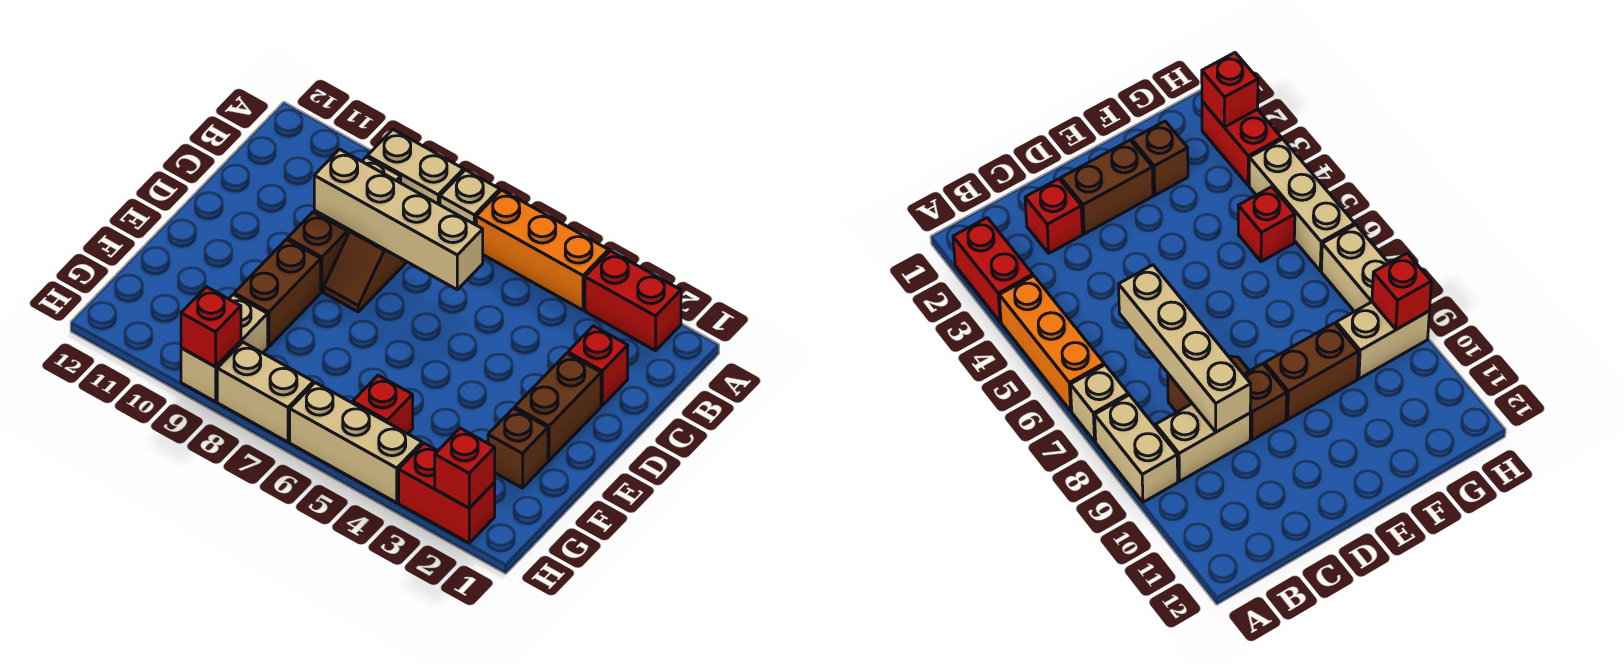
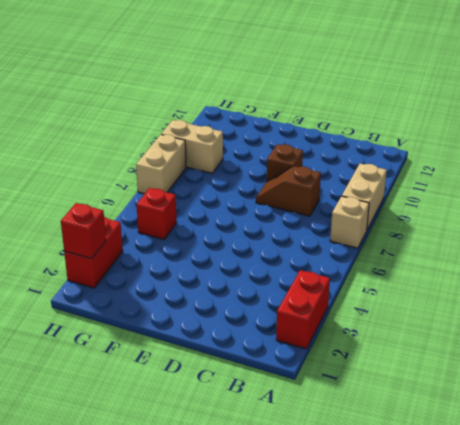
none -> orange brick A4:A6 level 1
none -> tan brick B9:C9 level 1
none -> red brick C2 level 1

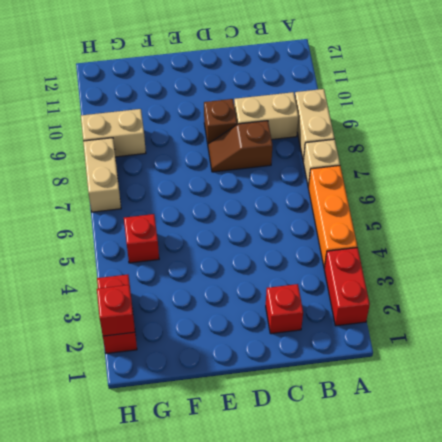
none -> brown brick D2:E2 level 1
none -> brown brick E9:F9 level 1
none -> brown brick F2 level 1

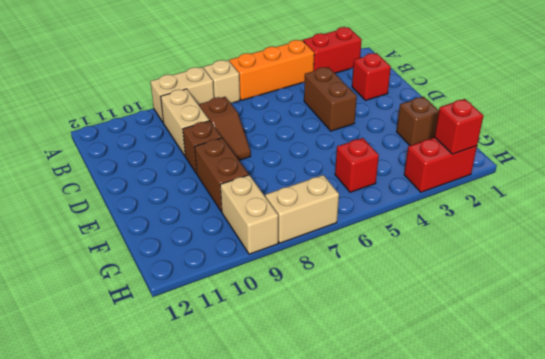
brown brick C4:D4 level 1 -> brown brick D2:E2 level 1
none -> tan brick H4:H6 level 1
none -> tan brick C6:C9 level 2
none -> red brick H9 level 2

